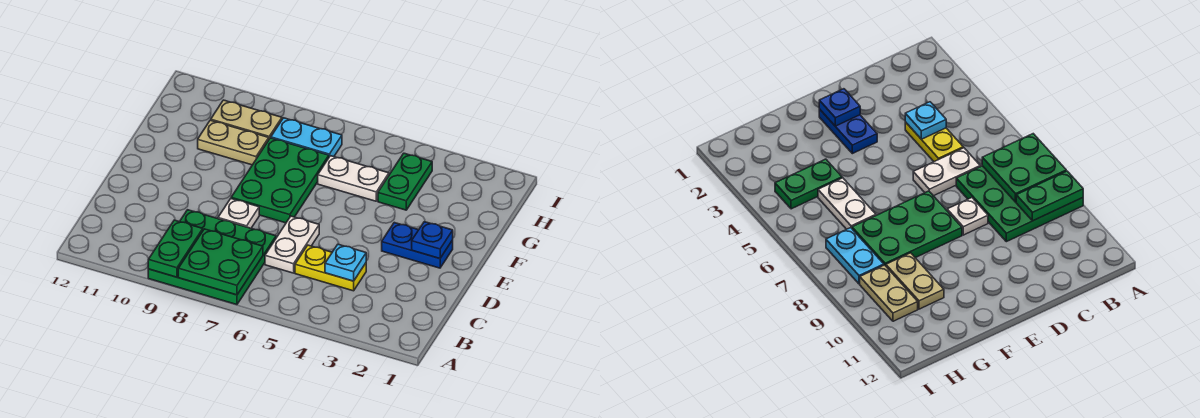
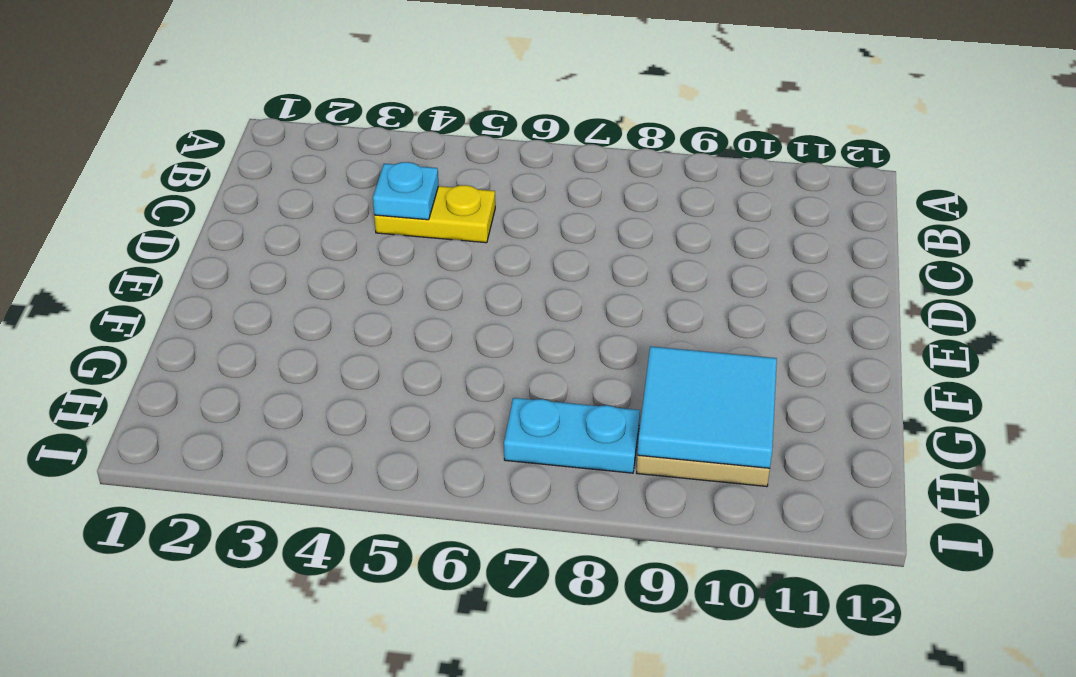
cyan tile G9:H10 level 2 -> none
none -> green plate A7:C9 level 1
none -> white plate C6:D6 level 1
none -> white plate D8 level 1

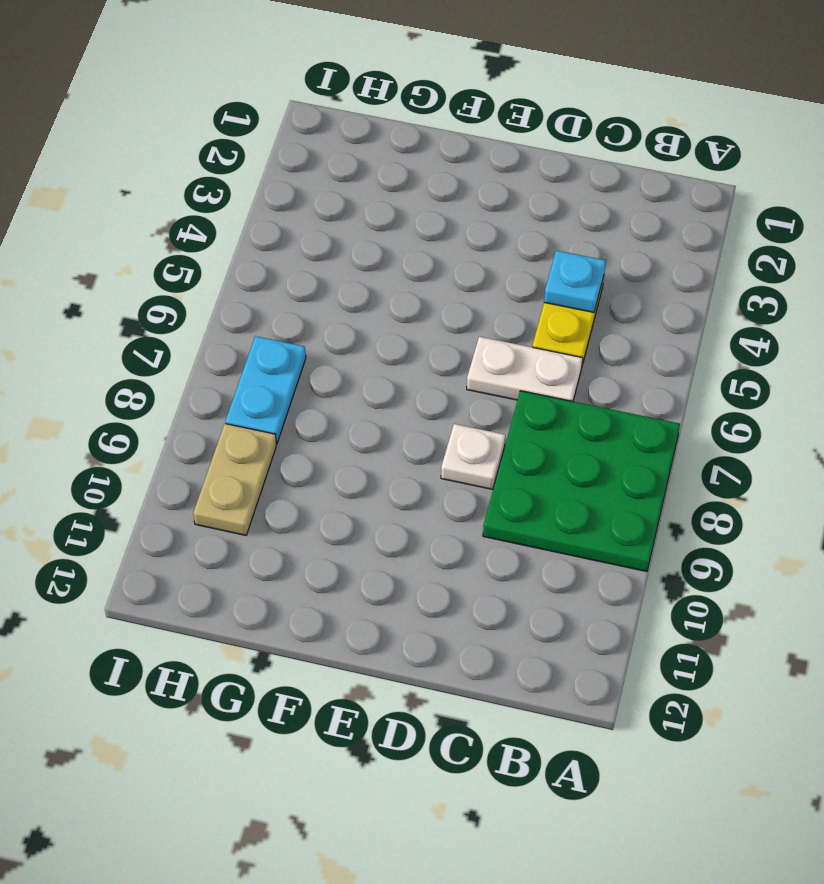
none -> blue plate E2:E3 level 1
none -> green plate E7:G8 level 1
none -> green plate G4:H4 level 1

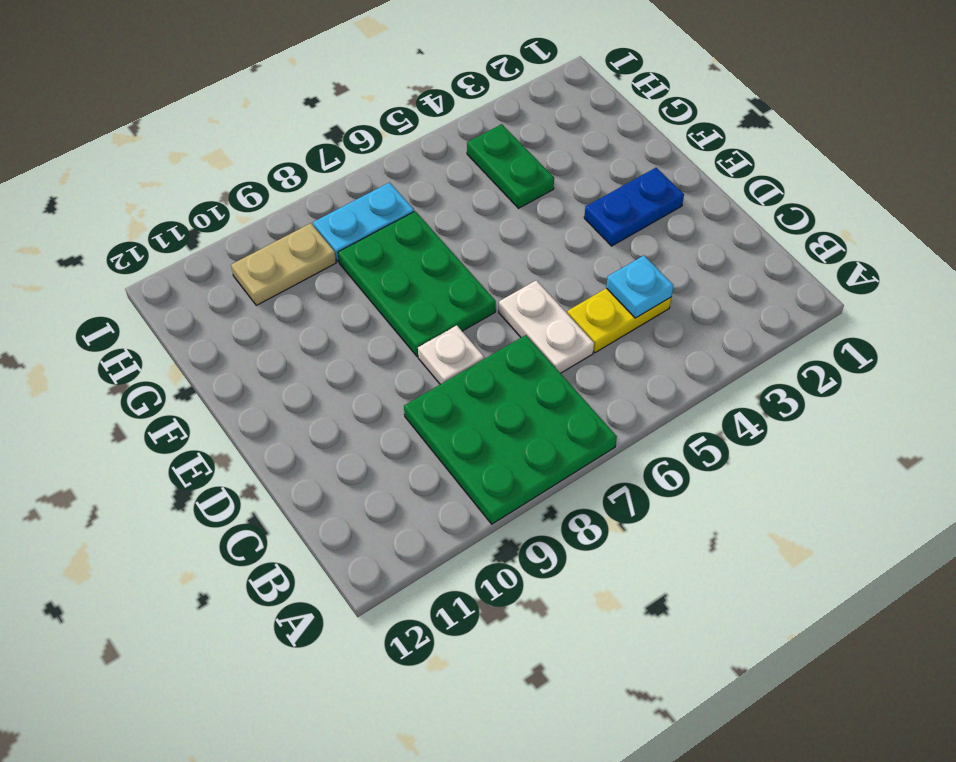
none -> white plate G5:G6 level 1
none -> tan plate G9:G10 level 1
none -> green plate A7:B8 level 2

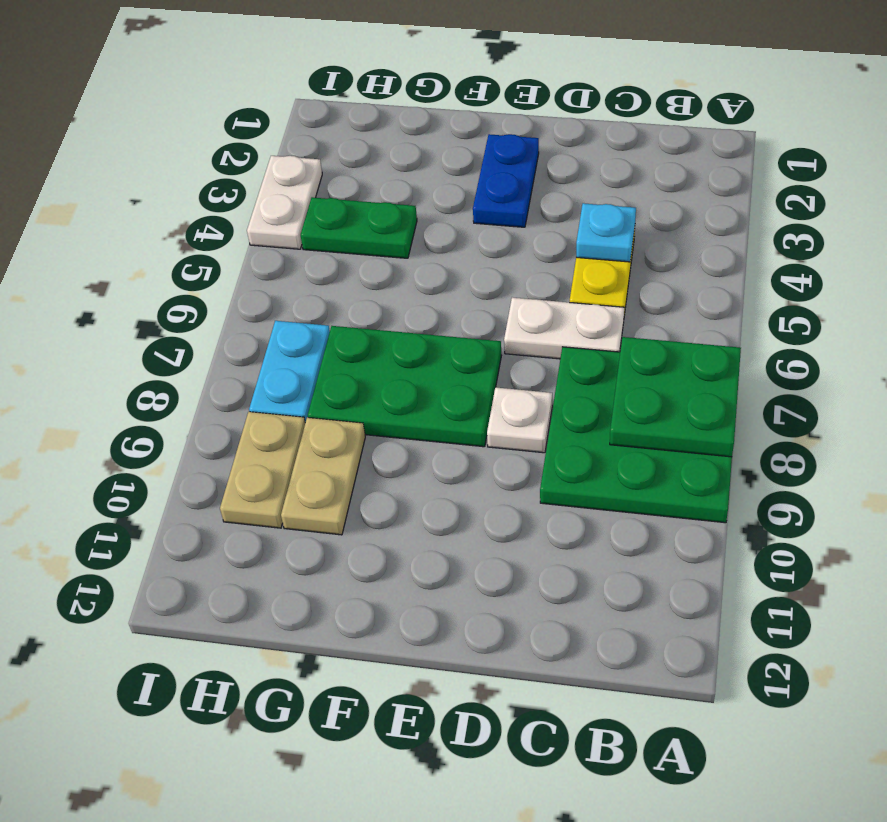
white plate I3:I4 level 1 -> white plate G5:G6 level 1
none -> green plate A9:B9 level 2
none -> blue plate E2 level 2

